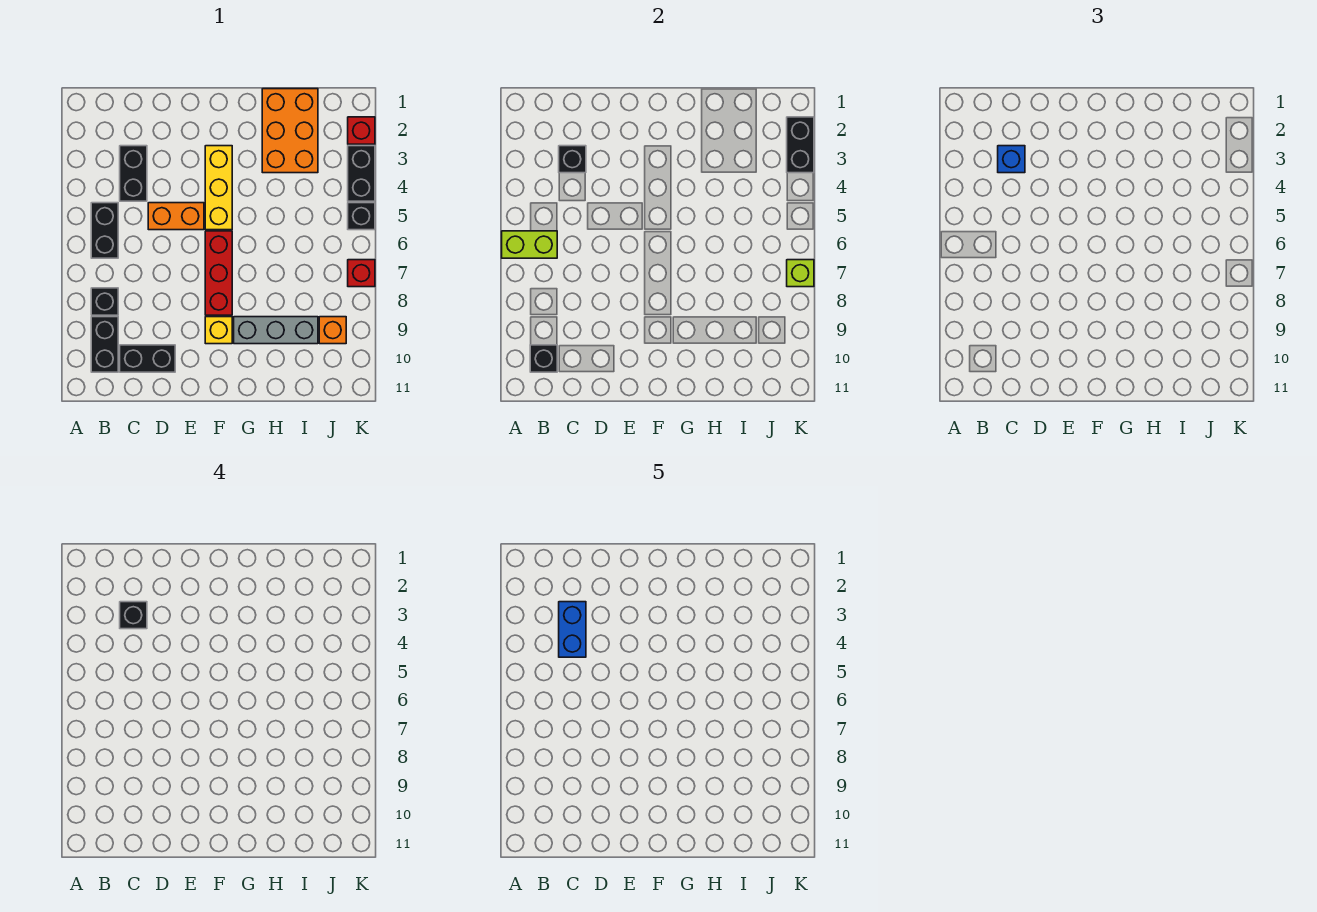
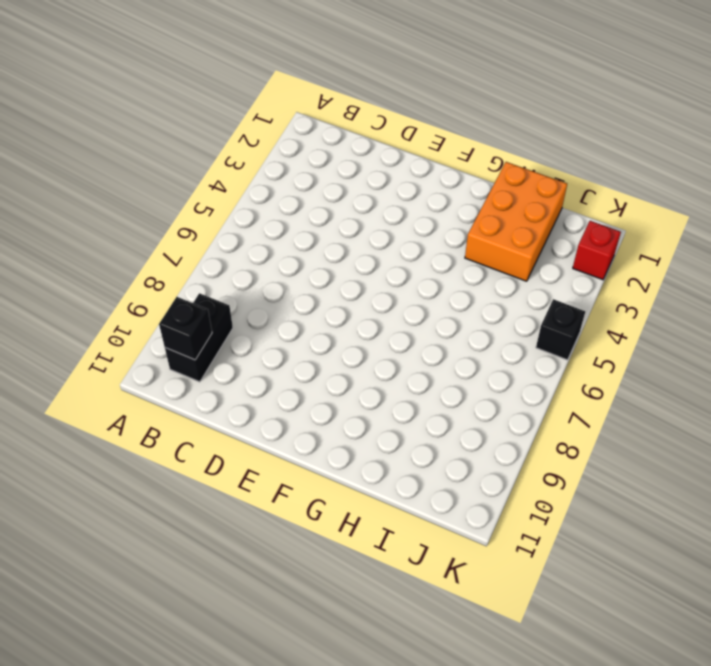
none -> black brick B5:B6 level 1
none -> black brick B8 level 1
none -> black brick C3:C4 level 1

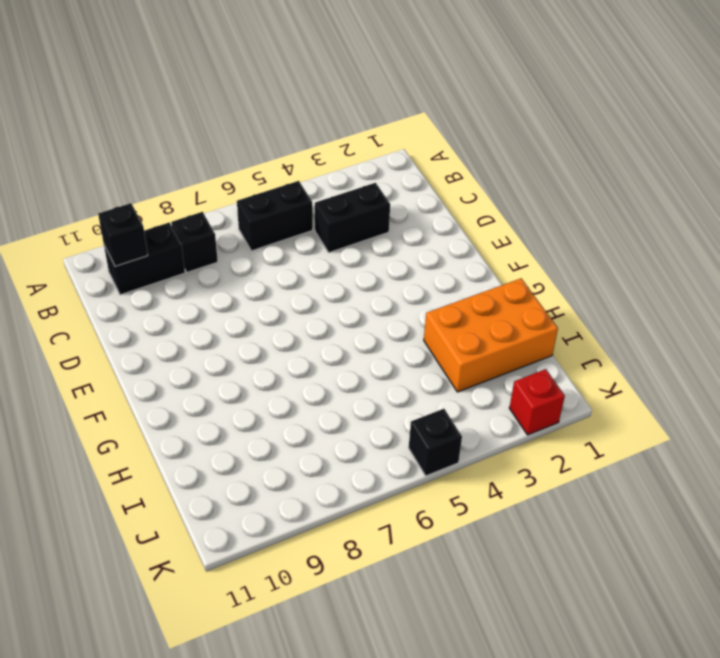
none -> black brick C10:D10 level 1
none -> orange brick D5:E5 level 1
none -> yellow brick F3:F5 level 1

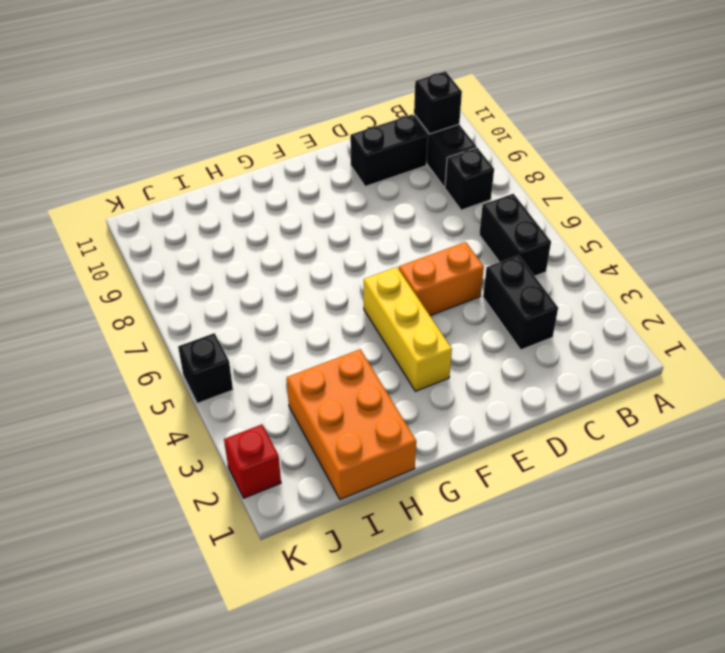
none -> red brick F6:F8 level 1
none -> yellow brick F9 level 1
none -> grey brick G9:I9 level 1

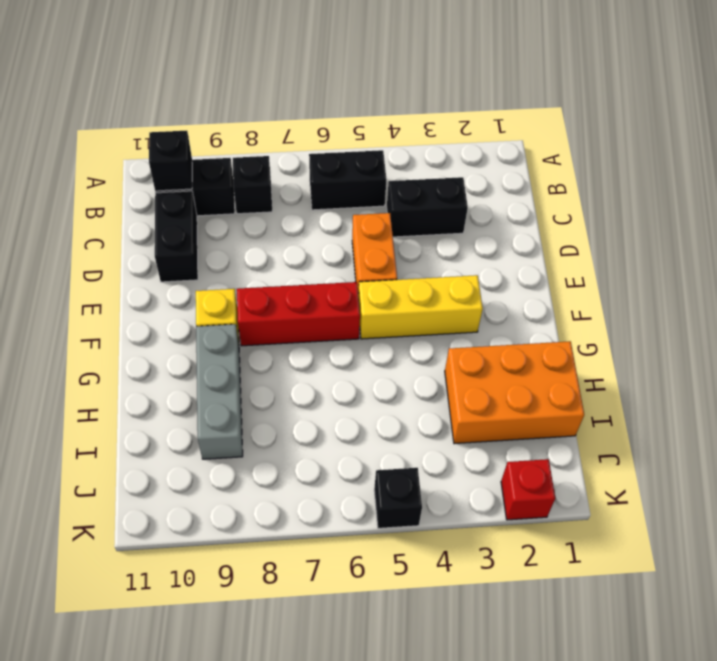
none -> orange brick J9 level 1
none -> black brick K3:K4 level 1
none -> red brick K7 level 1

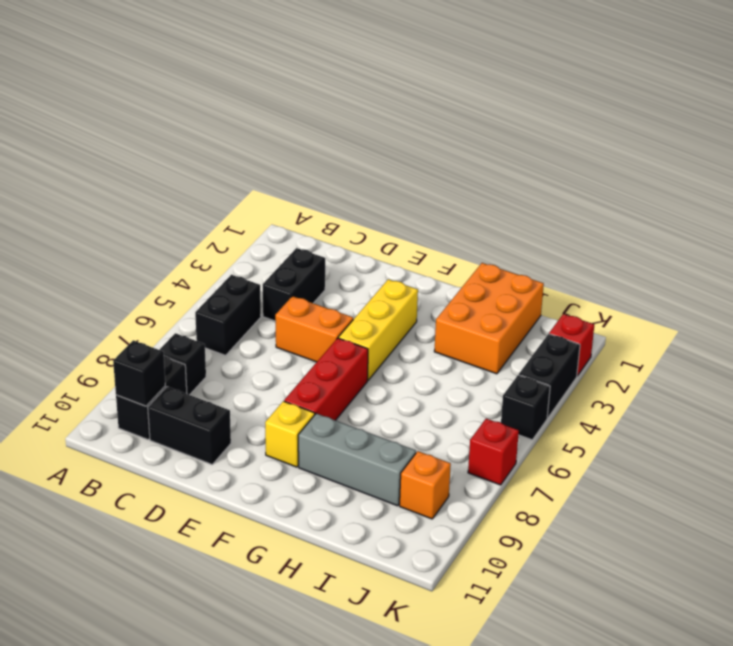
none -> lime brick A6:B6 level 2
none -> black brick C3 level 2
none -> black brick K2:K3 level 2

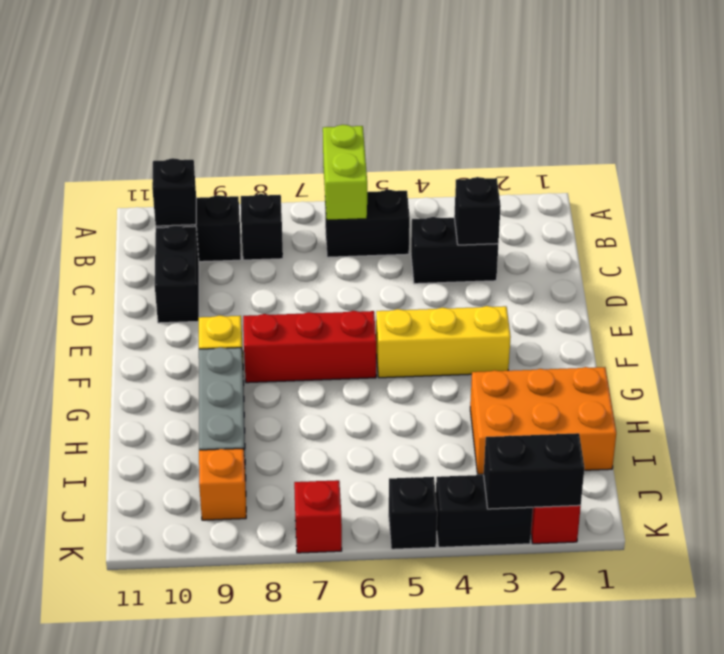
none -> orange brick D5:E5 level 1
none -> lime brick K7 level 2
none -> blue brick C3 level 3

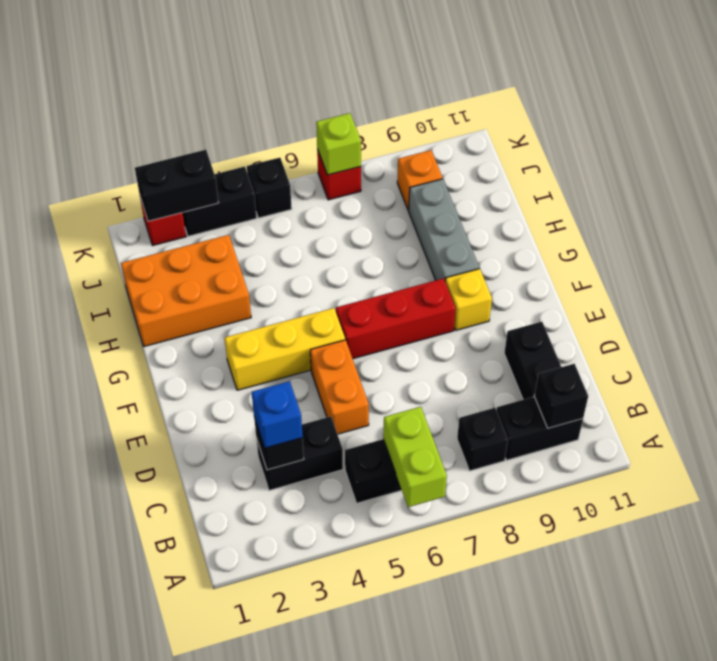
none -> black brick C3 level 4
none -> blue brick C3:C4 level 5

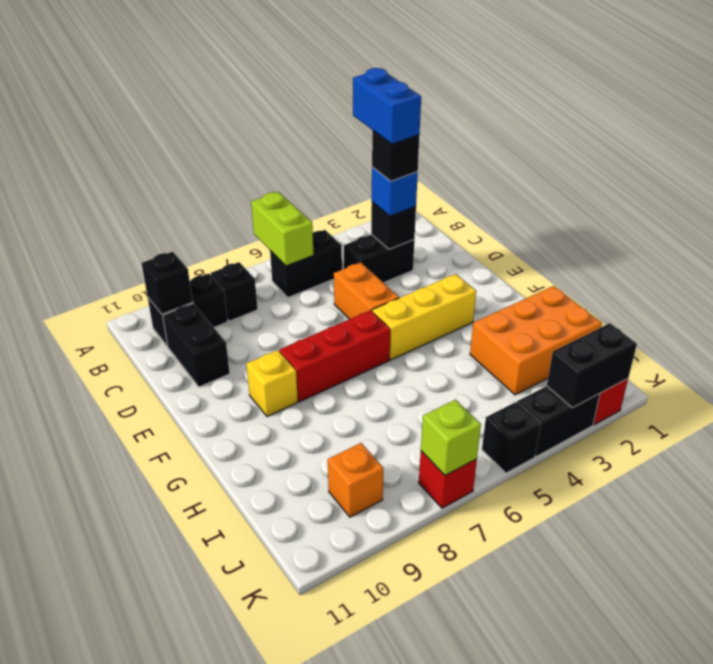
blue brick B3:C3 level 5 -> blue brick C3:C4 level 5
none -> grey brick G9:I9 level 1

